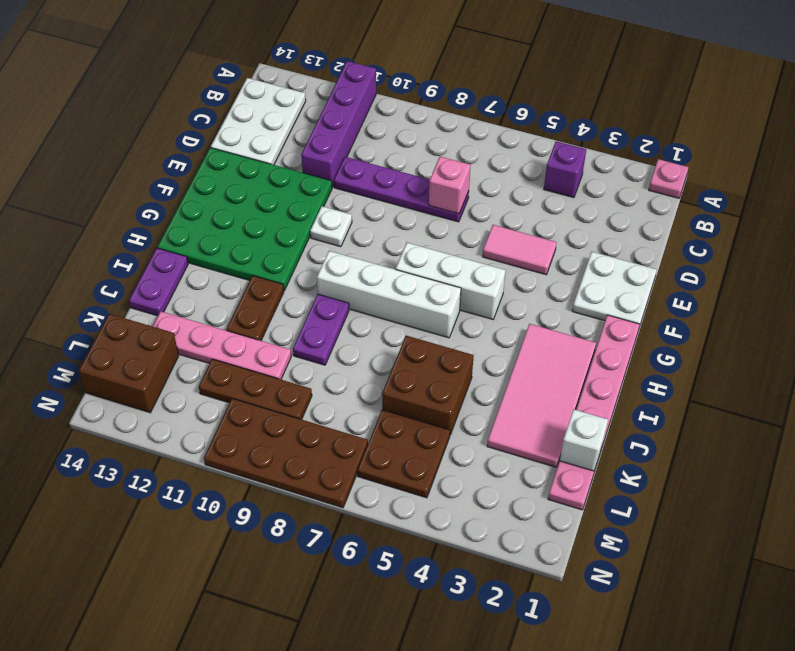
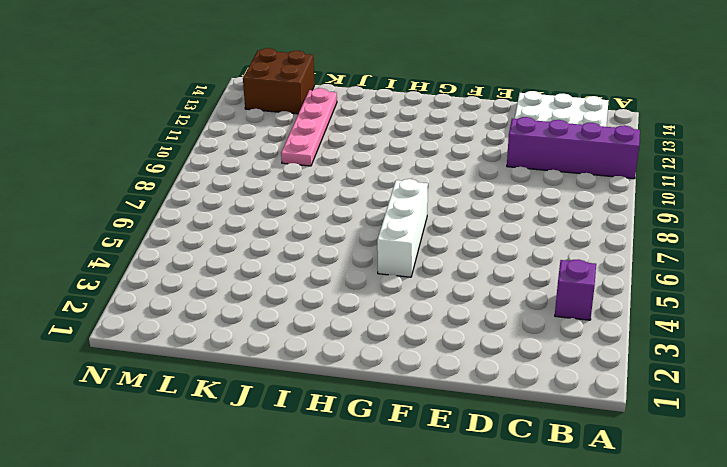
none -> pink plate A1 level 1
none -> purple plate D7:D10 level 1
none -> white plate E1:F2 level 1

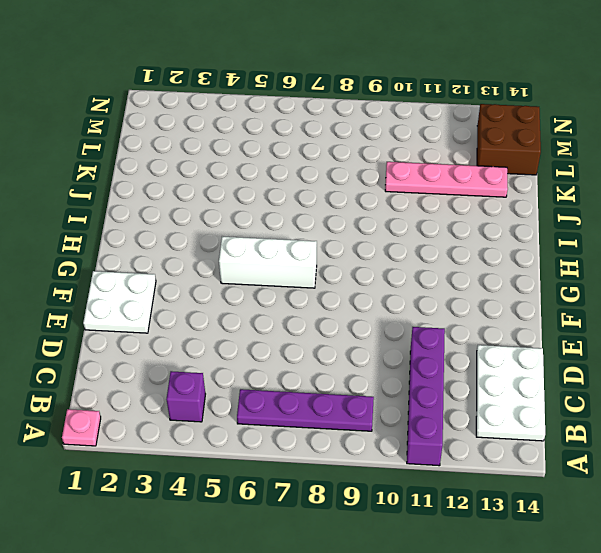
purple plate B6:B9 level 1 -> purple plate D7:D10 level 1
none -> pink tile E4:E5 level 1
none -> green plate E11:H14 level 1
none -> white plate F10 level 1

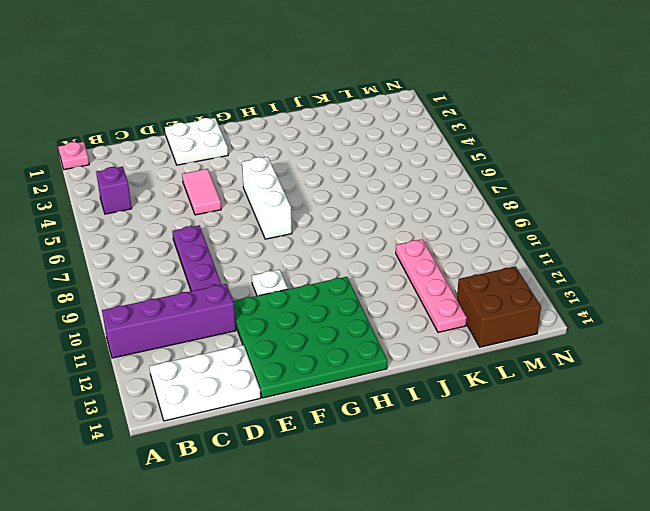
none -> pink plate G1:L1 level 1
none -> pink tile H2:K3 level 1
none -> white brick H6:H9 level 1

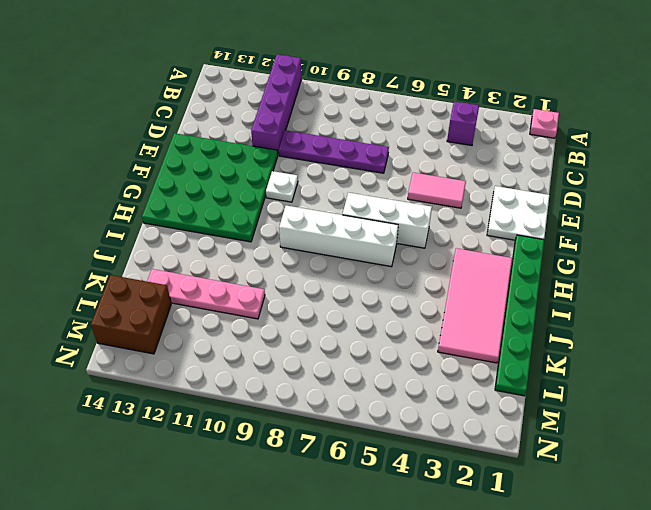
green plate G1:L1 level 1 -> pink plate G1:L1 level 1
none -> white plate B13:D14 level 1
none -> purple plate I9:J9 level 1
none -> brown plate I11:J11 level 1

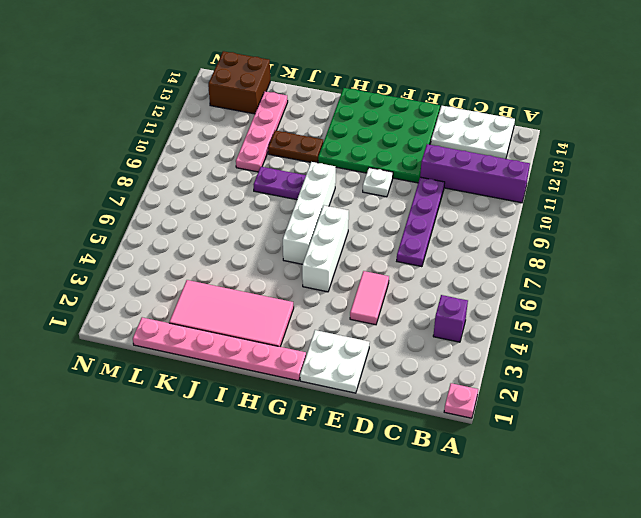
none -> purple plate I14:J14 level 1
none -> brown brick J5:K6 level 1
none -> brown plate L5:M6 level 1

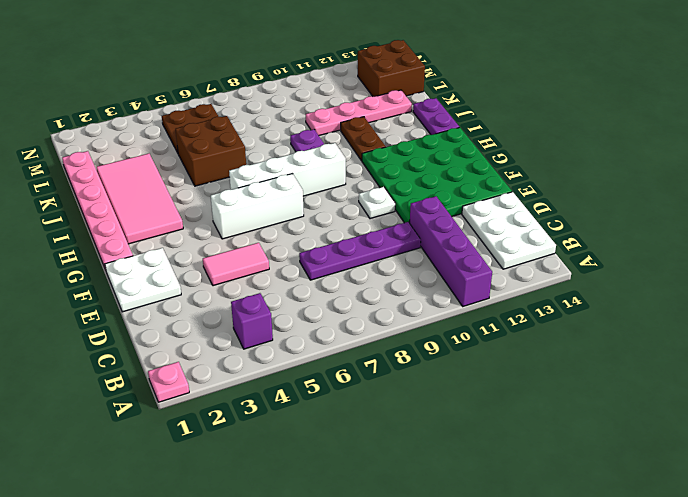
none -> brown plate L9:L11 level 1
none -> brown plate M7:N10 level 1
none -> pink brick D7 level 2

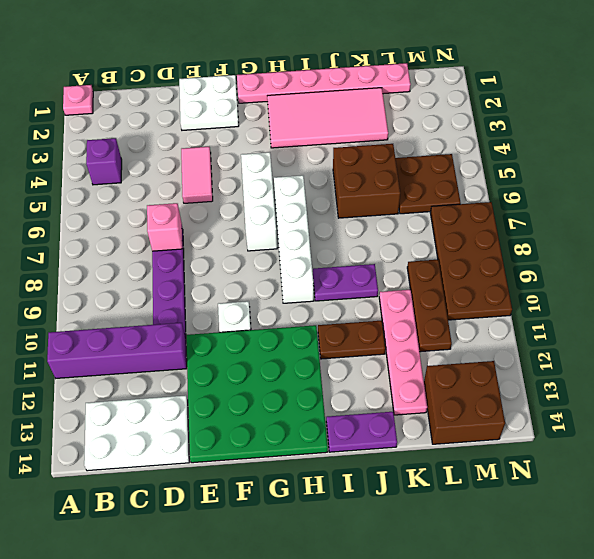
none -> white brick K1 level 2

